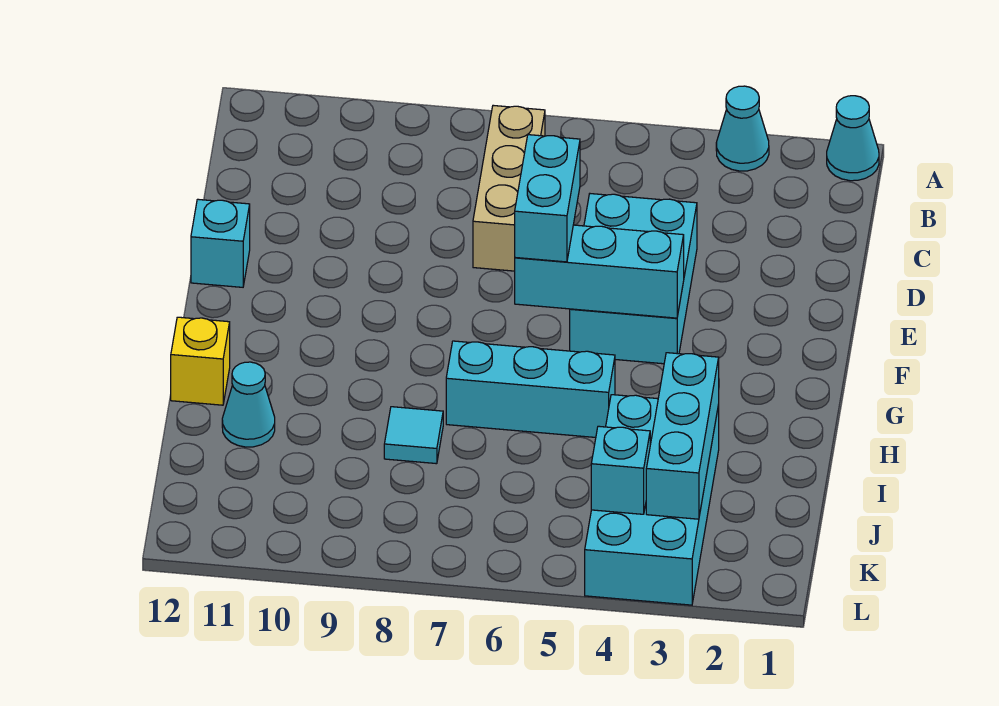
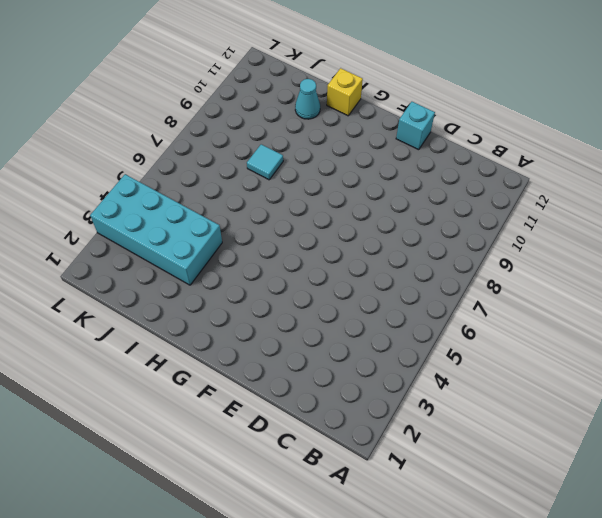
none -> cyan cone A1 level 1
none -> cyan cone A3 level 1
none -> tan brick B7:D7 level 1

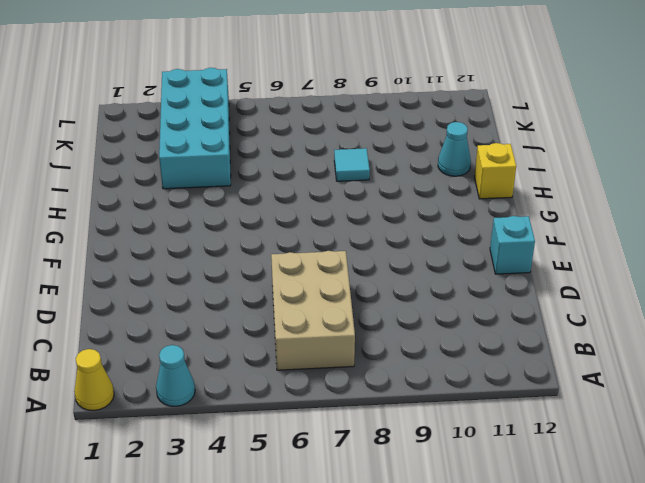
yellow cone A1 level 1 -> cyan cone A1 level 1
tan brick B6:D7 level 1 -> tan brick B7:D7 level 1
none -> cyan brick D4:F5 level 1
none -> cyan brick H5:H7 level 1
none -> cyan brick F4:F6 level 2

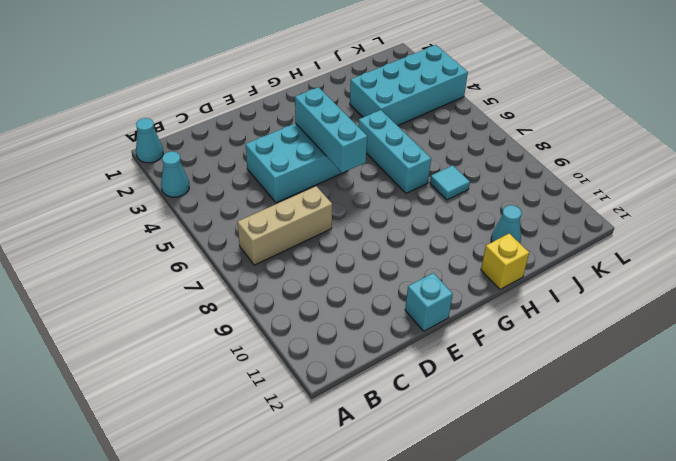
none -> cyan brick I3:K3 level 2
none -> cyan brick K4 level 2
none -> cyan brick E6:F6 level 3

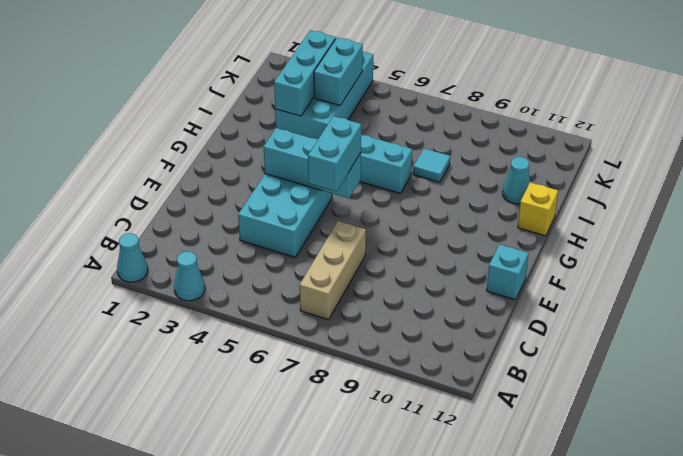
cyan brick J4:K4 level 2 -> cyan brick K4 level 2

